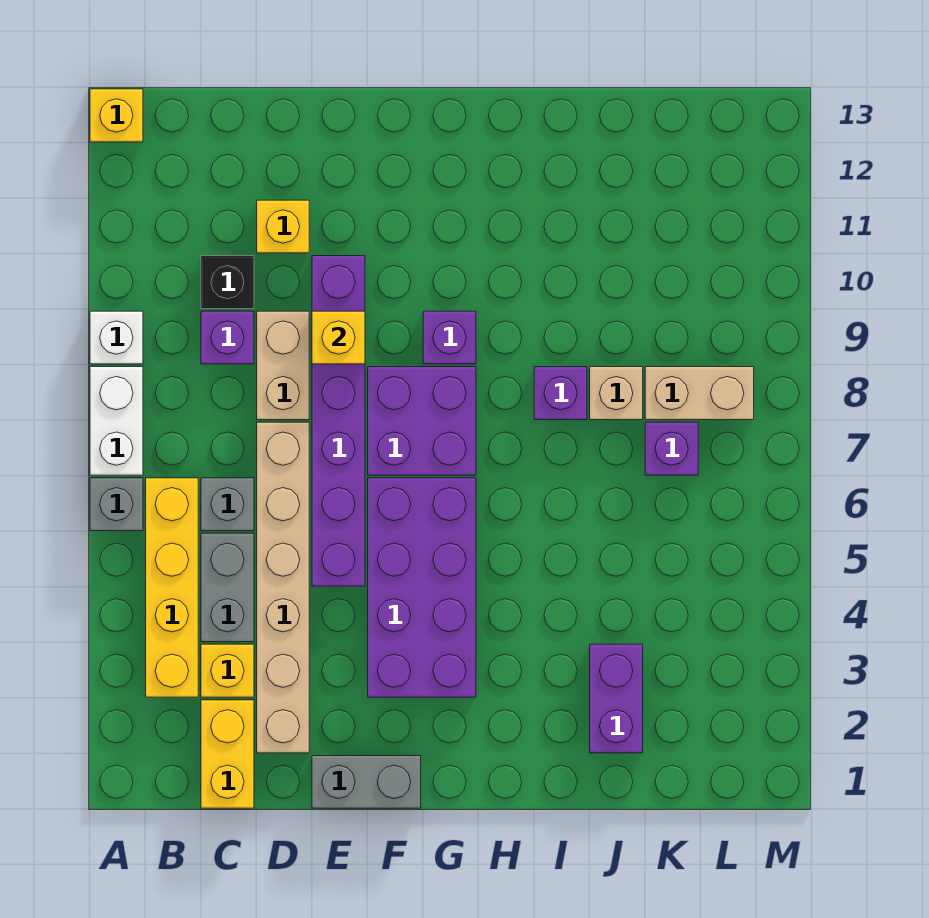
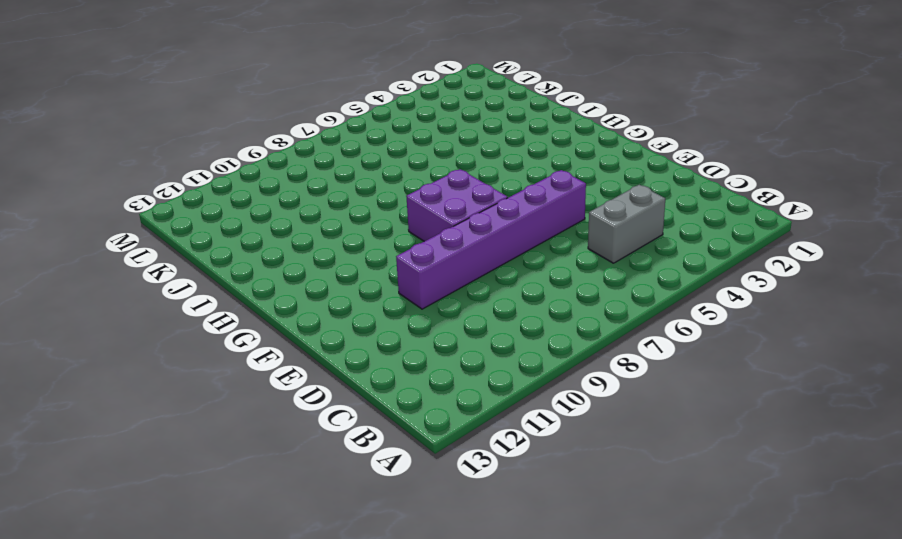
none -> grey brick A6 level 1
none -> white brick A7:A8 level 1
none -> white brick A9 level 1

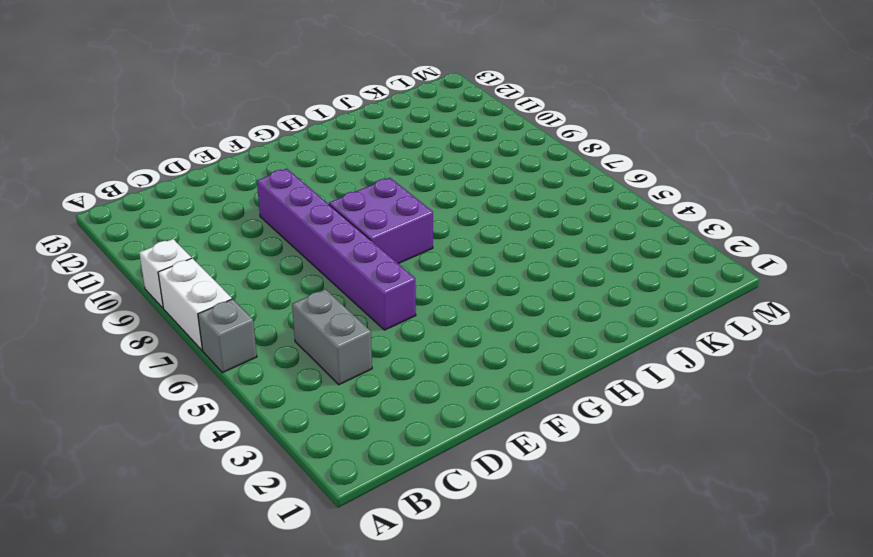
none -> yellow brick A13 level 1
none -> yellow brick B3:B6 level 1
none -> yellow brick C1:C2 level 1

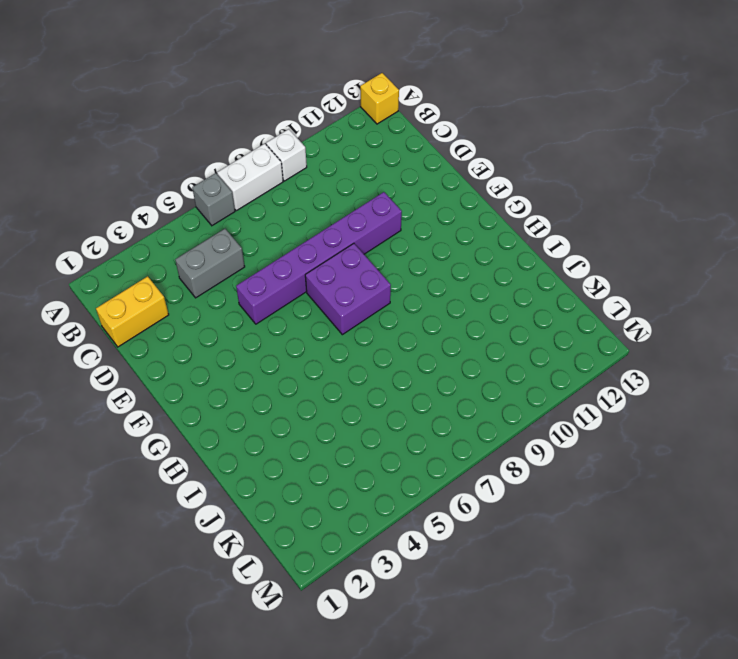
none -> yellow brick B3:B6 level 1
none -> yellow brick C3 level 1
none -> grey brick C6 level 1

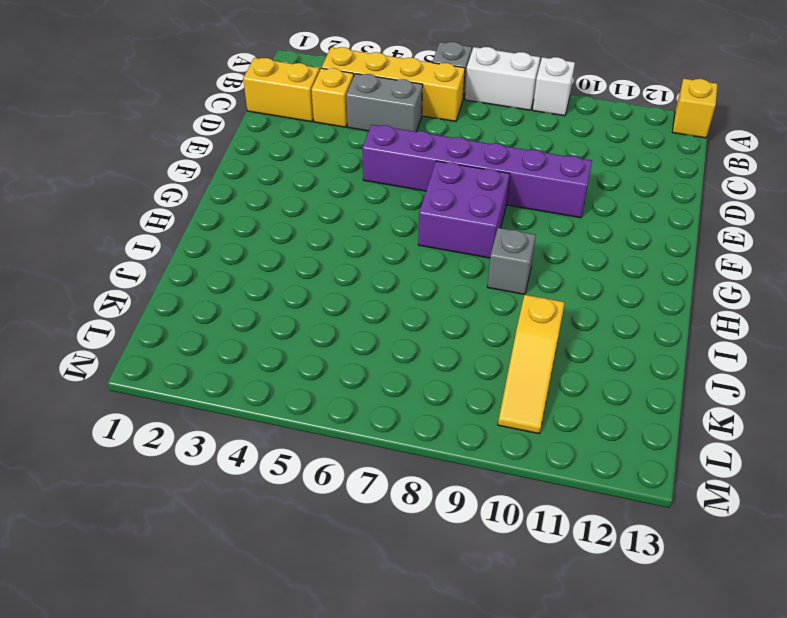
grey brick H9 level 1 -> grey brick C6 level 1
yellow slope J10:L10 level 1 top J -> none
none -> purple brick C9 level 1
none -> black brick C10 level 1
none -> tan brick D2:D7 level 1

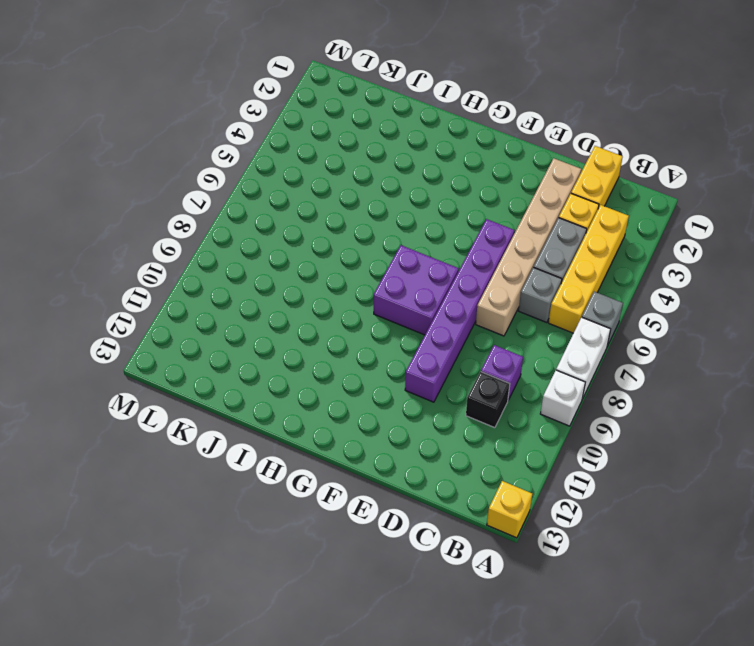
none -> tan brick D8:D9 level 1
none -> yellow brick D11 level 1
none -> grey brick E1:F1 level 1

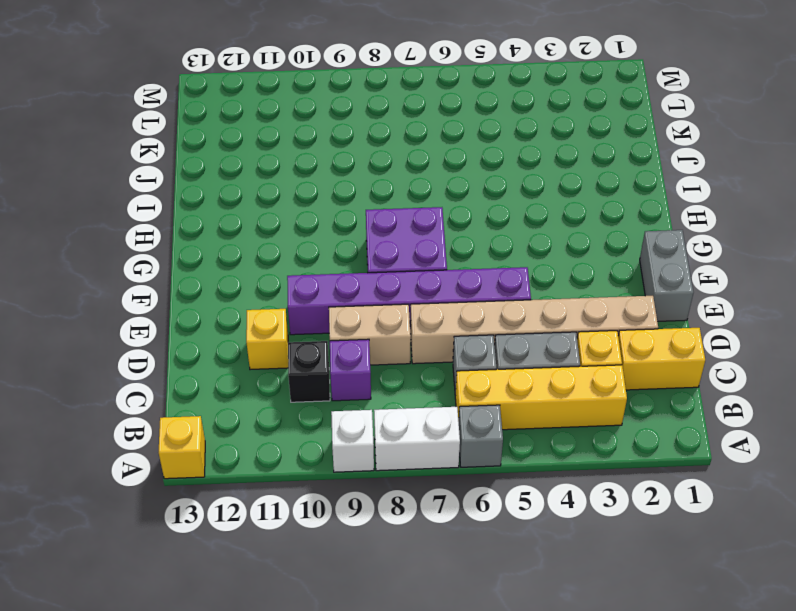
none -> purple brick F3:G6 level 1
none -> purple brick G9 level 1
none -> purple brick I8 level 1

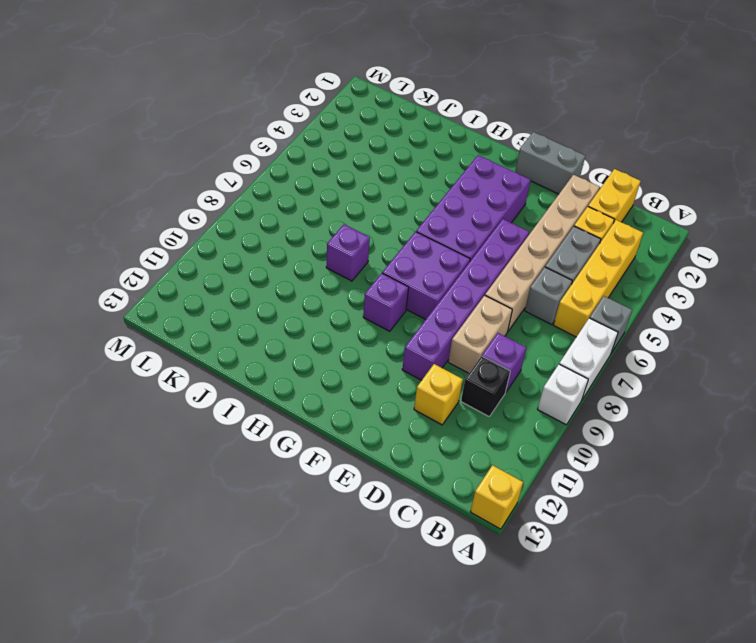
none -> purple brick J2:J3 level 1
none -> tan brick J8 level 1
none -> purple brick K7 level 1

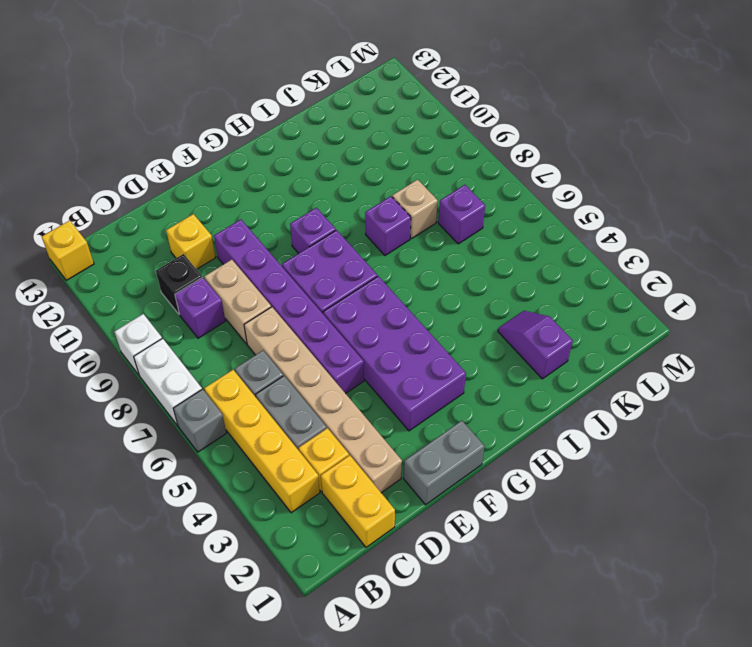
purple slope J2:J3 level 1 top 2 -> purple brick J2:J3 level 1
none -> tan brick K8:L8 level 1
none -> yellow brick E9 level 2

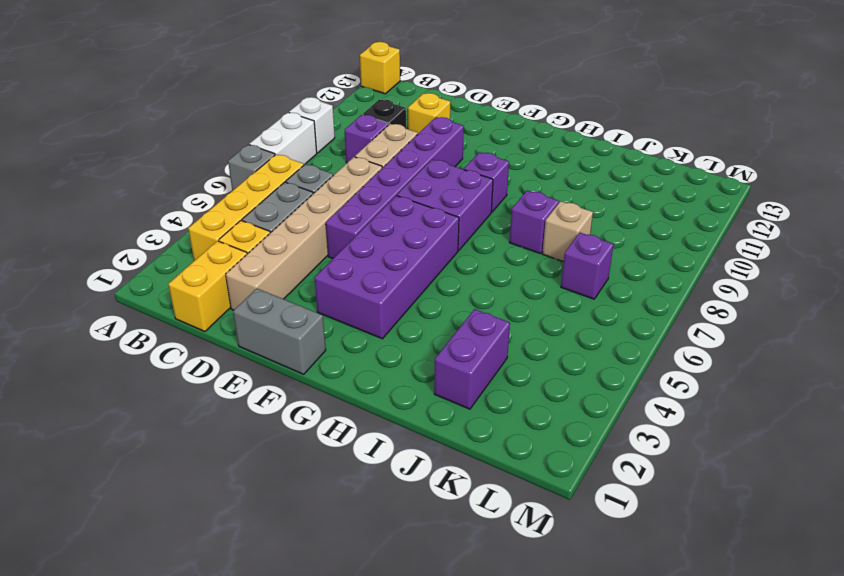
none -> tan brick K8:L8 level 1
none -> yellow brick E9 level 2

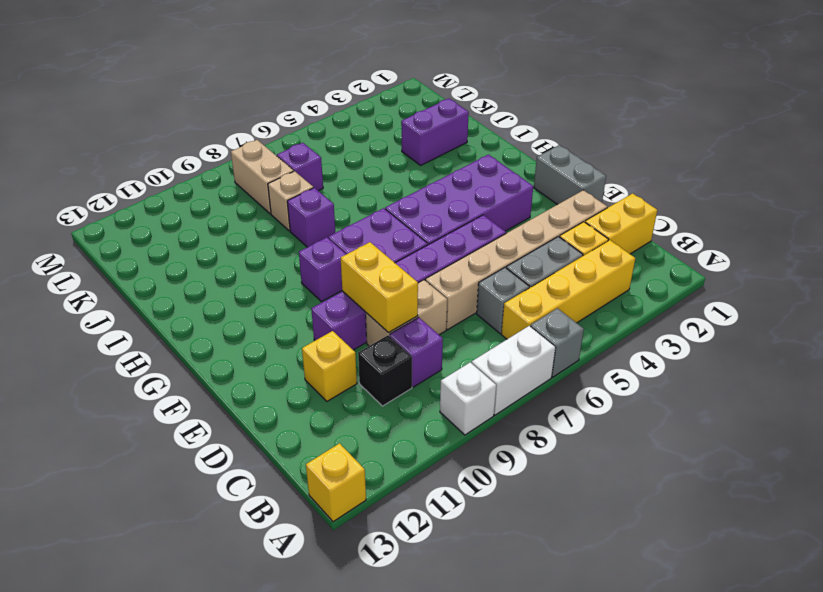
yellow brick D9:E9 level 2 -> yellow brick E9 level 2

